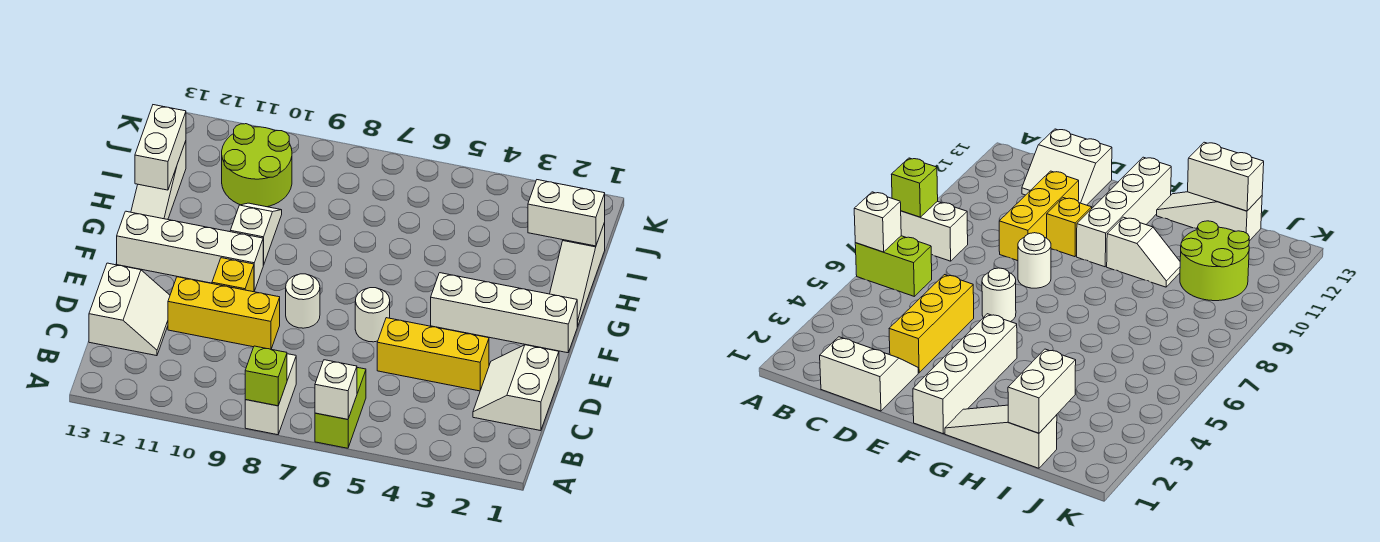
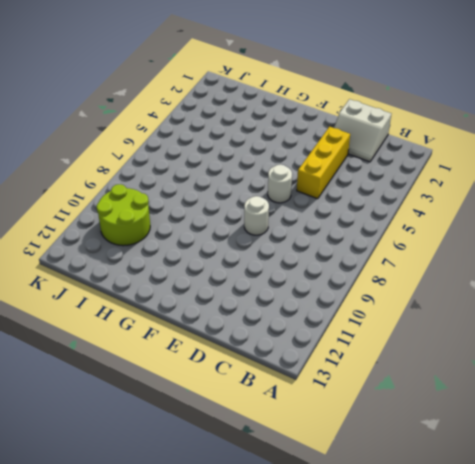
none -> lime brick A6:B6 level 1
none -> white brick A8:B8 level 1
none -> white slope C12:D13 level 1 top 13

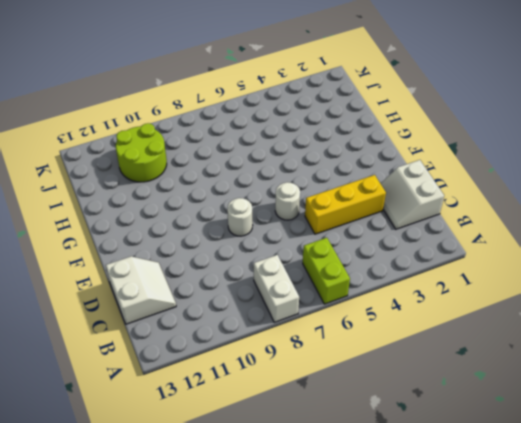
none -> yellow brick D9:D11 level 1
none -> yellow brick E10 level 1
none -> white brick F1:F4 level 1

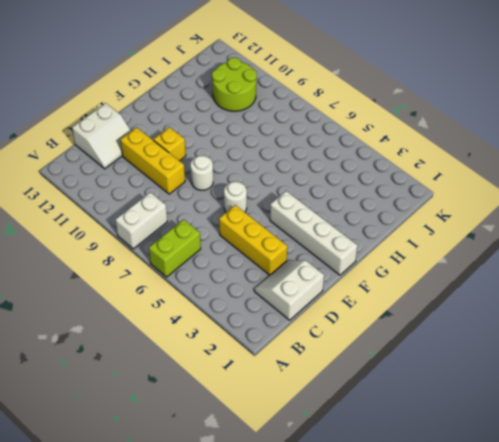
none -> white brick F10:F13 level 1
none -> white slope G1:I1 level 1 top I
none -> white slope G10:H10 level 1 top G

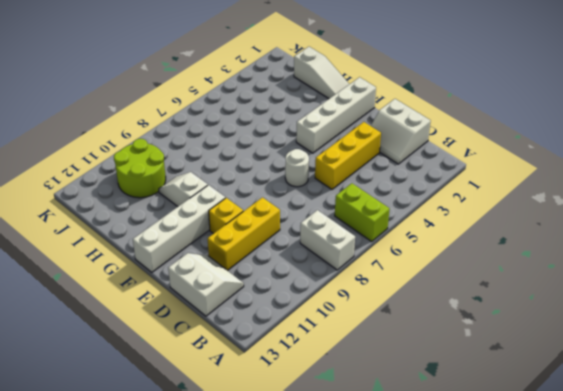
none -> white round brick E8 level 1
none -> white slope G13:I13 level 1 top I
none -> white brick A6 level 2

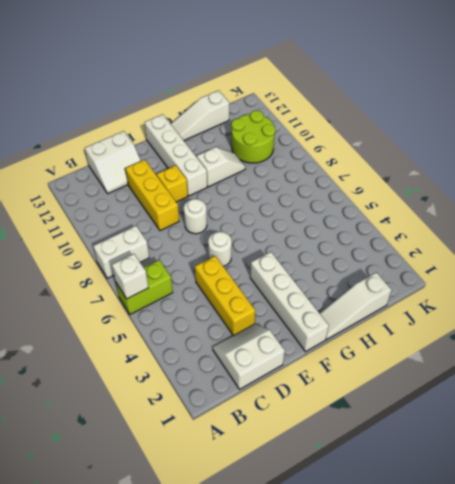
none -> lime brick A8 level 2
none -> white brick H13:I13 level 2
none -> white brick I1:I2 level 2

